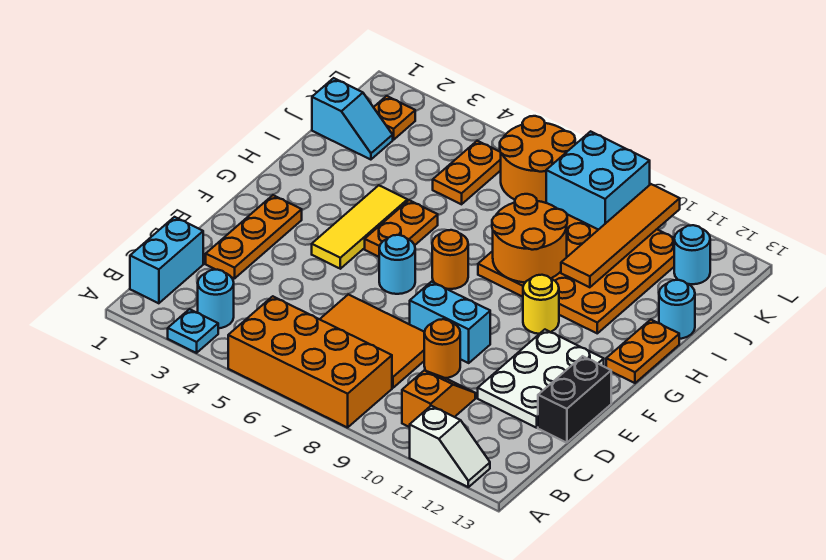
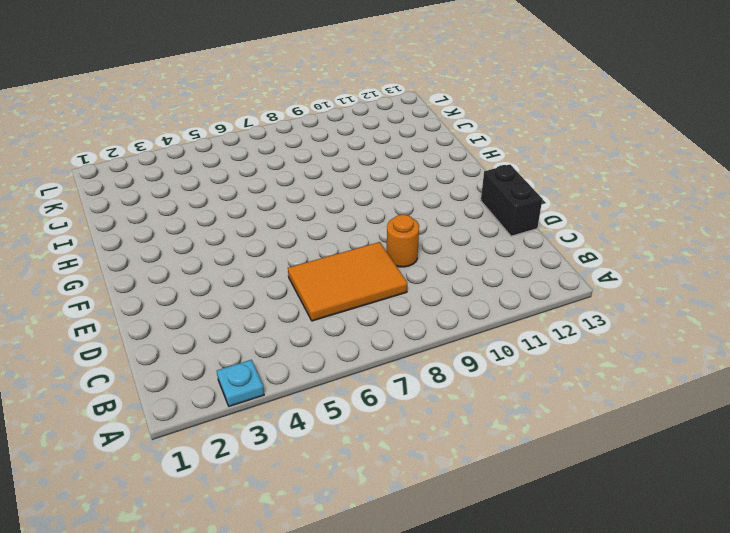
none -> orange brick A5:B8 level 1
none -> white slope A11:A12 level 1 top 11
none -> cyan brick B1:C1 level 1

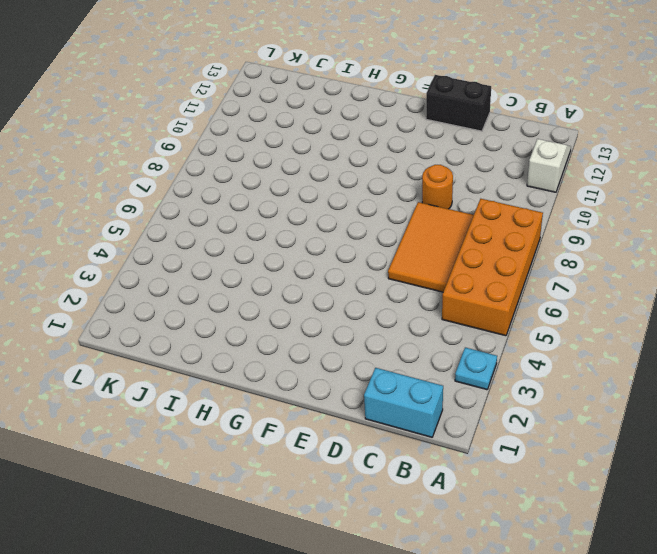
none -> cyan round brick B3 level 1
none -> orange slope B10:C10 level 1 top B
none -> orange plate D2:F2 level 1

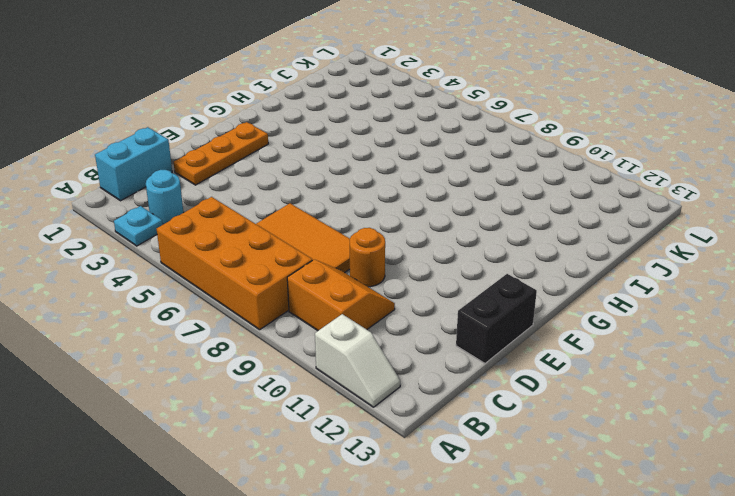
orange slope B9:C10 level 1 top B -> orange slope B10:C10 level 1 top B
none -> white plate D11:F12 level 1
none -> cyan brick E8:E9 level 1
none -> yellow tile F4:H4 level 1

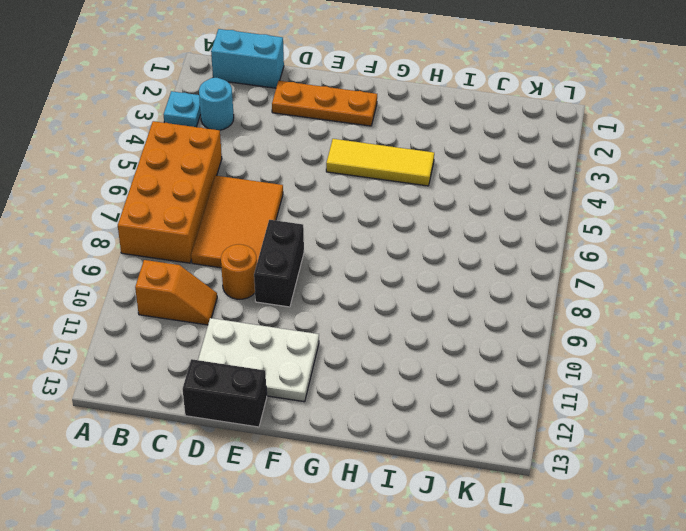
black brick E8:E9 level 1 -> cyan brick E8:E9 level 1
none -> white slope A11:A12 level 1 top 11
none -> cyan round brick F6 level 1
none -> orange plate G5:H5 level 1

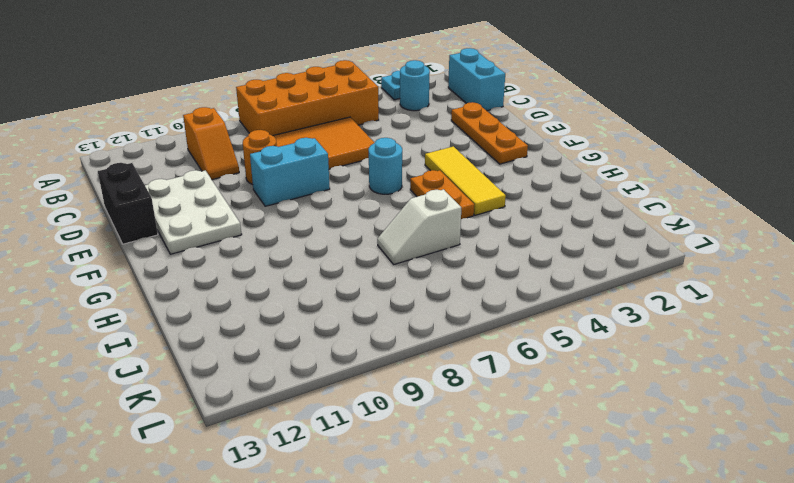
white slope I6:I7 level 1 top 6 -> white slope A11:A12 level 1 top 11
none -> orange round brick G7 level 1
none -> yellow round brick G10 level 1
none -> orange plate G13:H13 level 1

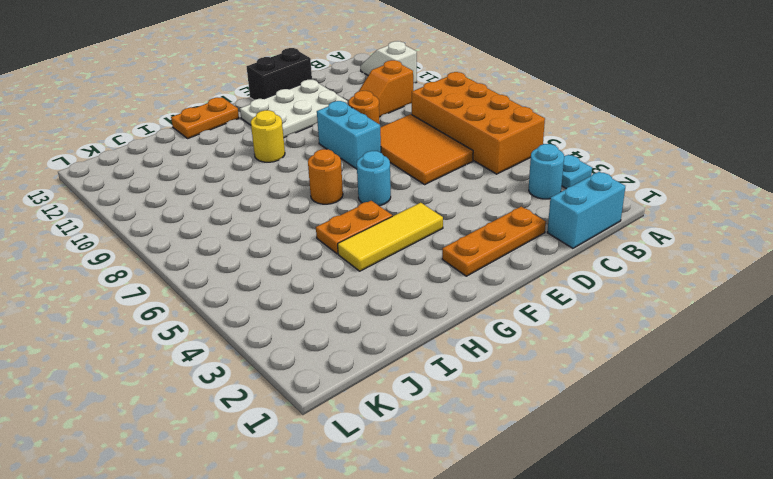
none -> orange plate H8:K11 level 1
none -> cyan round brick I13 level 1
none -> cyan slope J1:J2 level 1 top 1

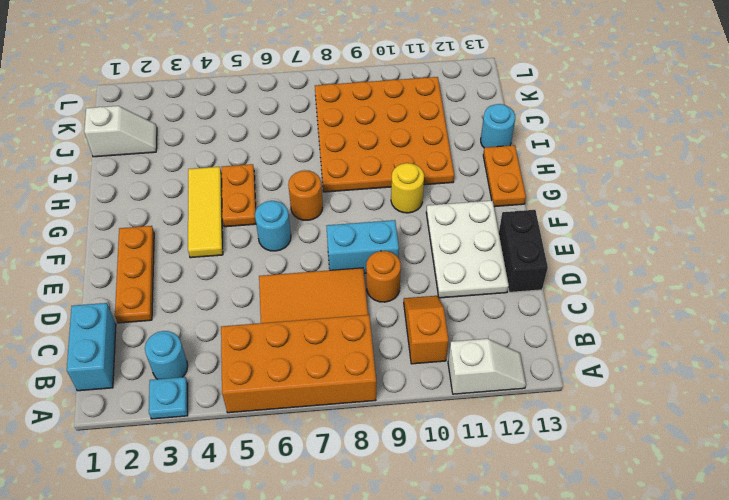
white slope J1:J2 level 1 top 1 -> cyan slope J1:J2 level 1 top 1
none -> orange plate J5:K5 level 1
none -> orange plate K2 level 1
none -> orange round brick K6:L7 level 1

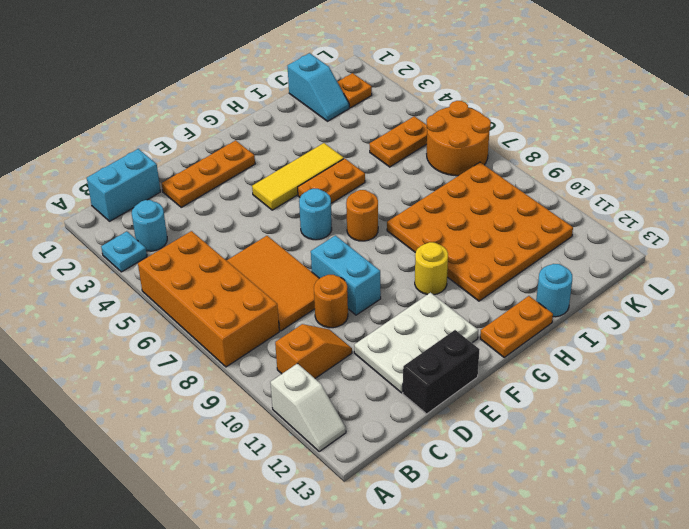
none -> cyan round brick K12 level 1
none -> orange round brick H8:I9 level 2
none -> orange tile I10:L10 level 2

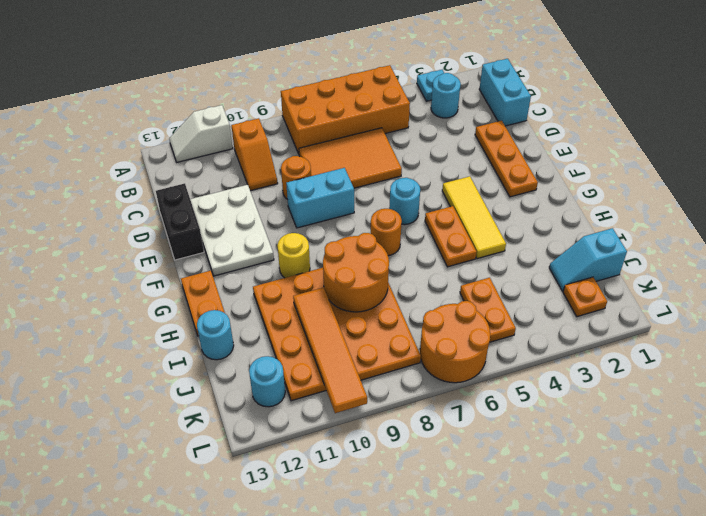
none -> cyan brick K8:L9 level 2

